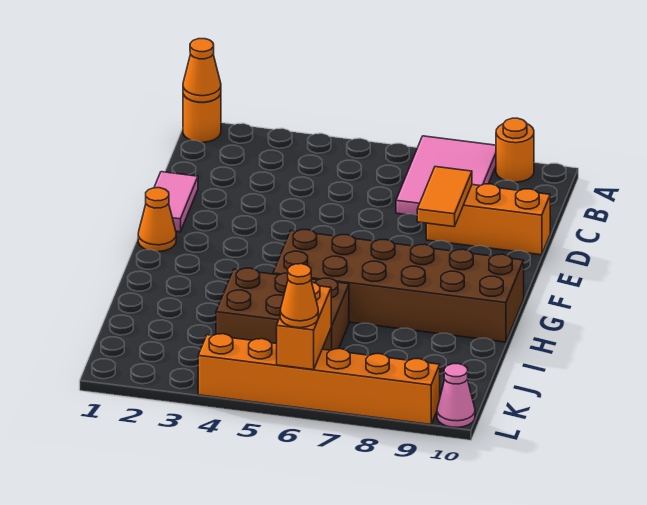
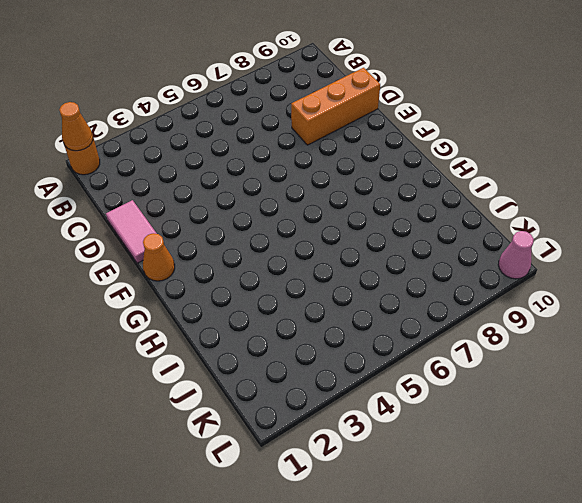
none -> pink tile A7:C8 level 1
none -> orange round brick A9 level 1
none -> brown brick G5:H10 level 1

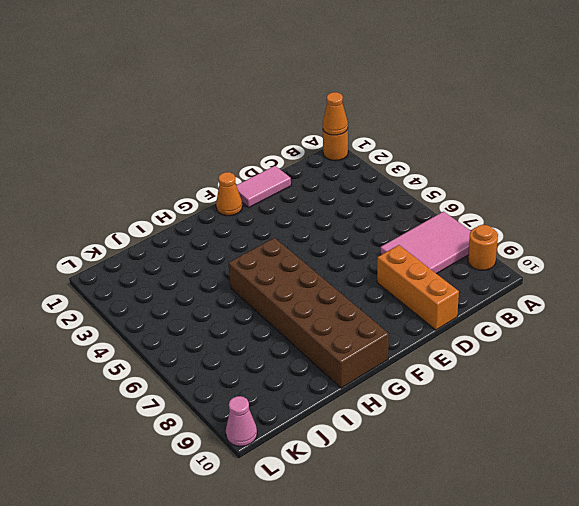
none -> brown brick I4:J6 level 1
none -> orange brick L4:L9 level 1
none -> orange tile D8:E8 level 2

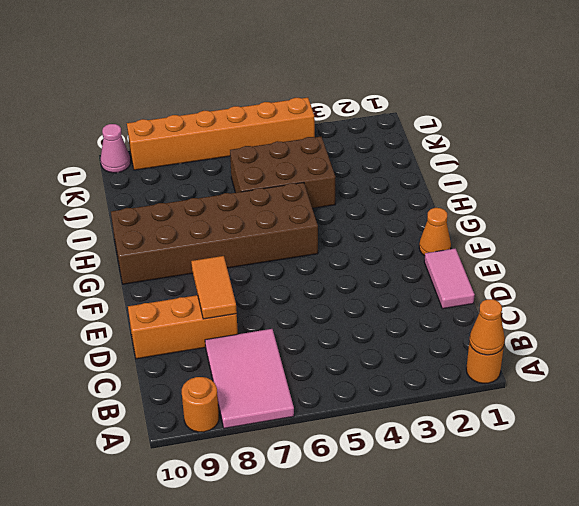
none -> orange brick K6:L6 level 2
none -> orange cone L6 level 3

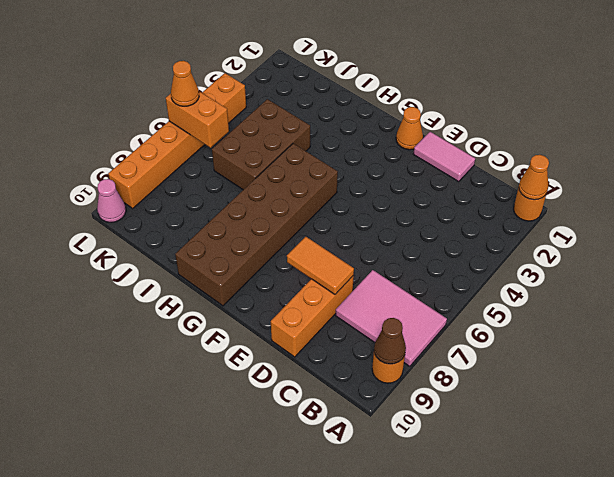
brown cone A9 level 2 -> none

